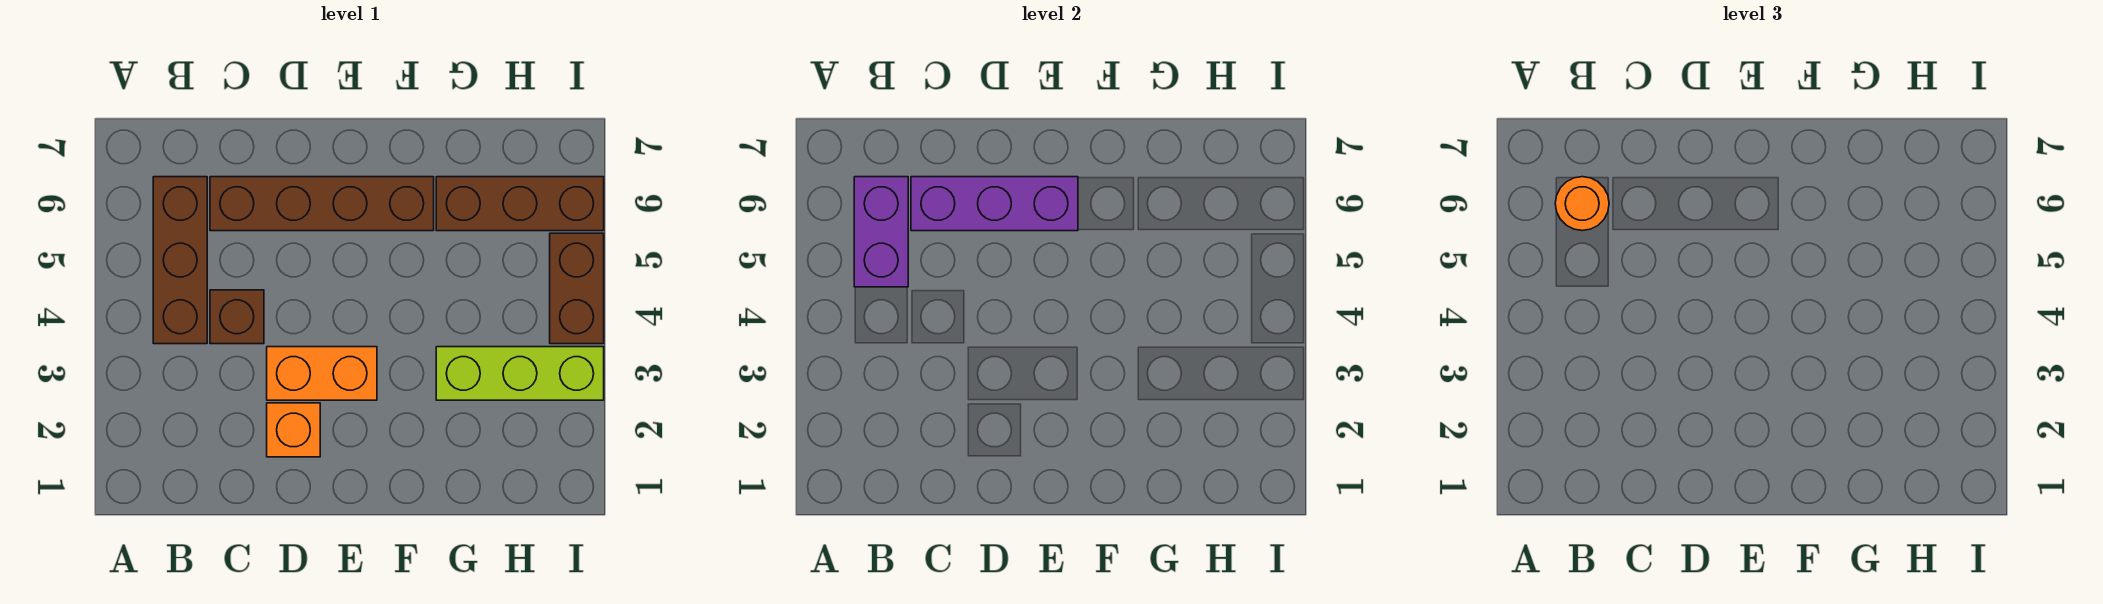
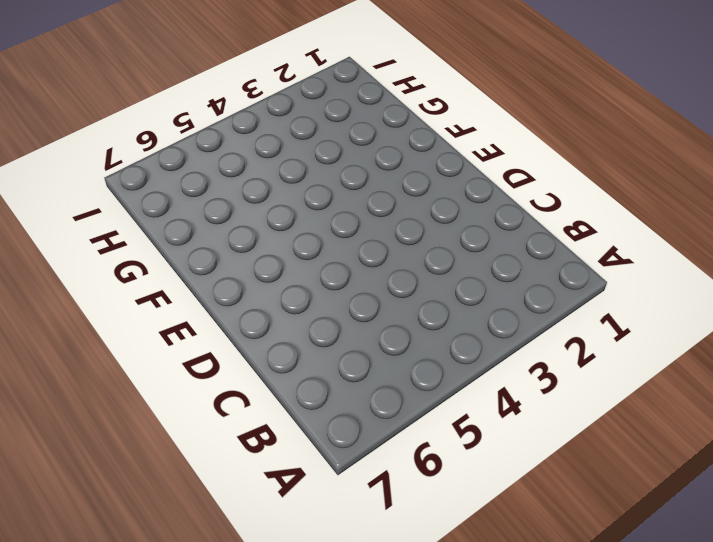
none -> brown brick B4:B6 level 1
none -> brown brick C4 level 1

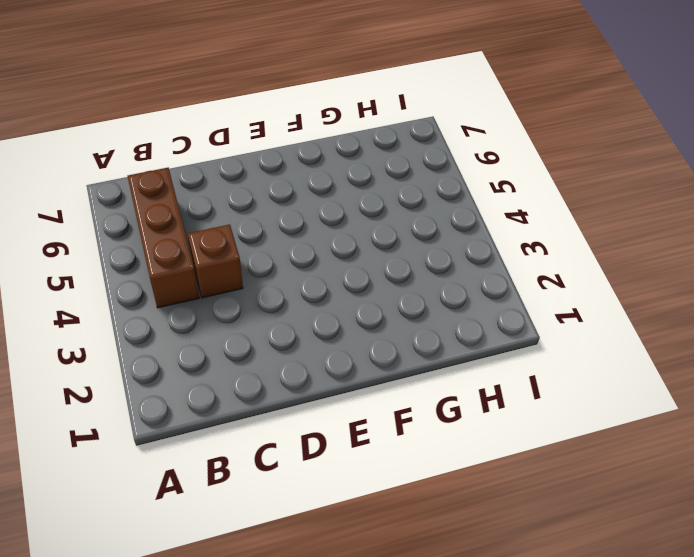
none -> brown brick C6:F6 level 1
none -> orange brick D2 level 1

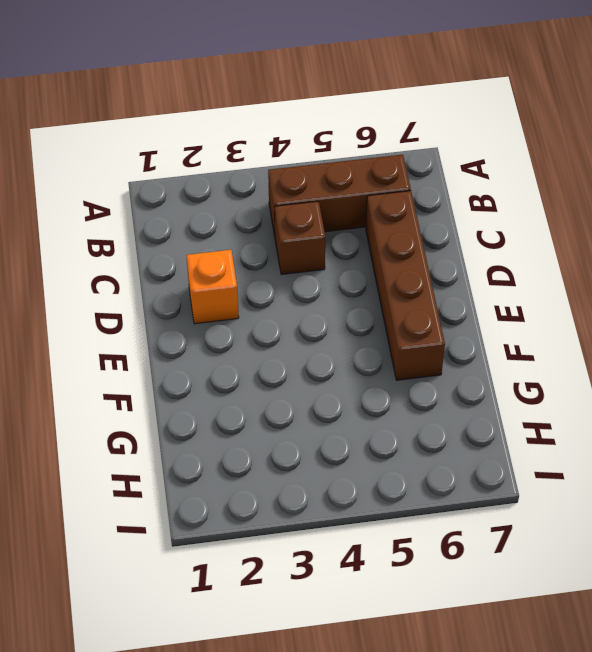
none -> orange brick D3:E3 level 1
none -> lime brick G3:I3 level 1

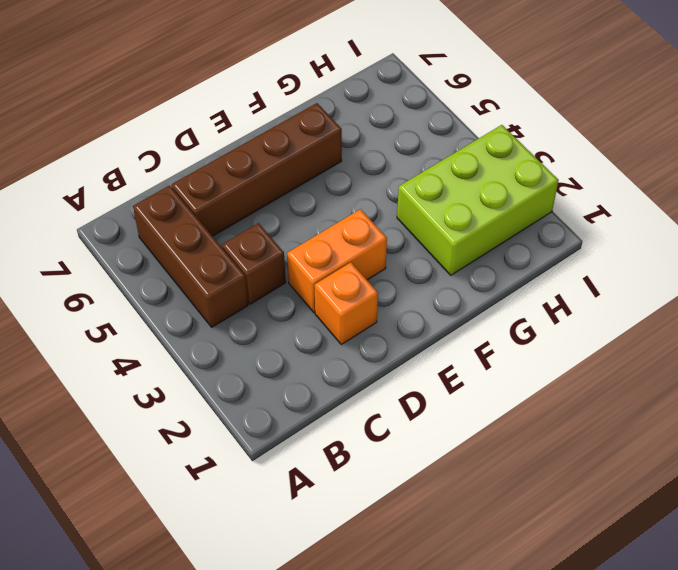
lime brick G2:I3 level 1 -> lime brick G3:I3 level 1
none -> brown brick G6:I6 level 1
none -> brown brick I4:I5 level 1

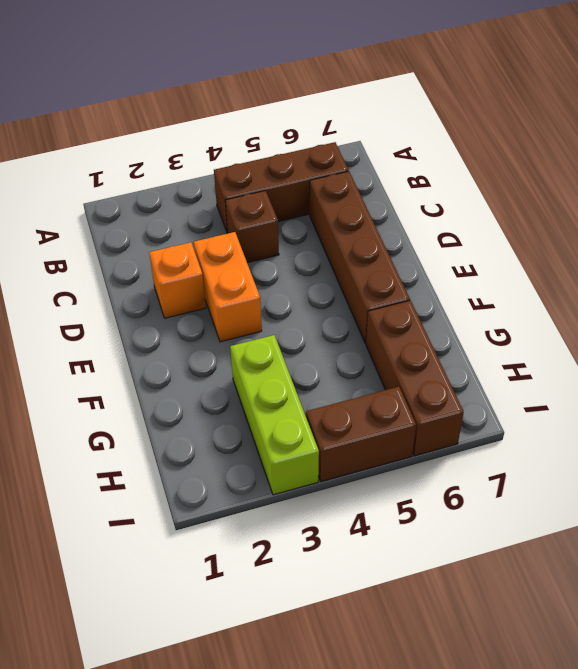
none -> purple brick B5:B6 level 2
none -> purple brick C6:E6 level 2

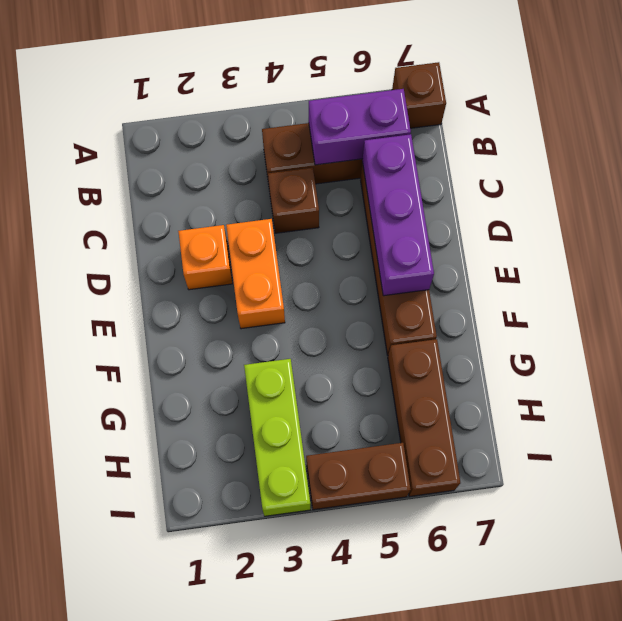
brown brick A7 level 1 -> none
none -> orange round brick B6 level 3

